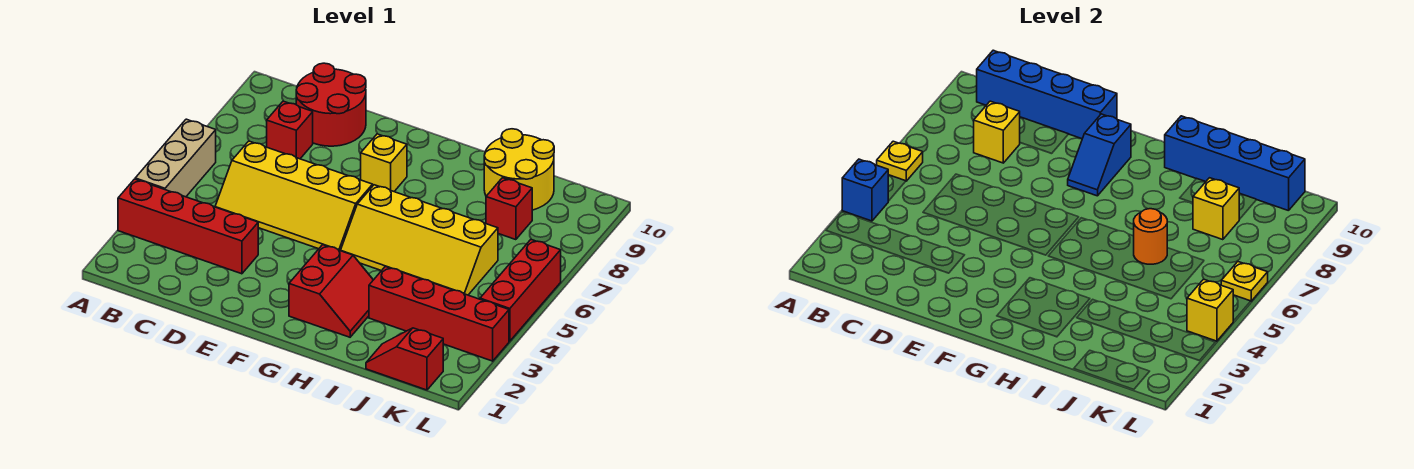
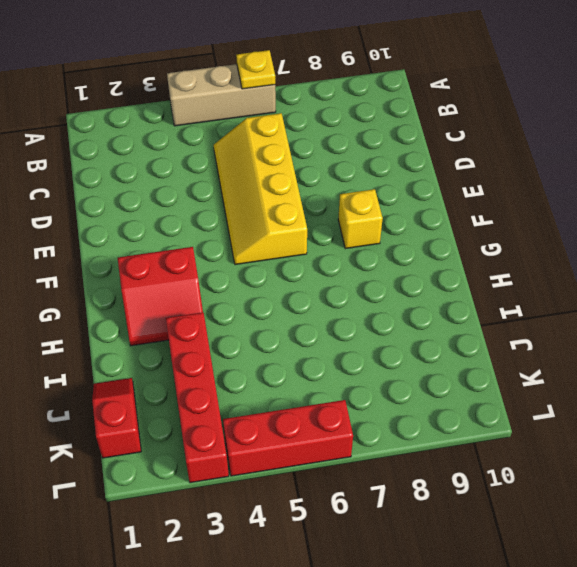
none -> red brick A3:D3 level 1
none -> red brick C8 level 1
none -> red round brick C9:D10 level 1

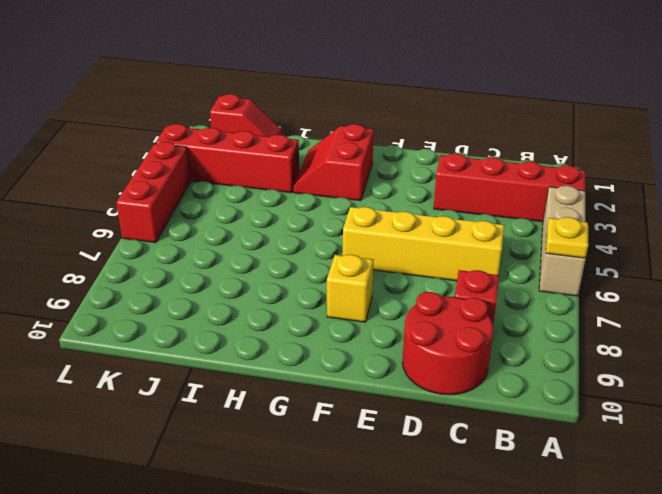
none -> yellow slope G5:J6 level 1 top 6
none -> yellow round brick I9:J10 level 1
none -> red brick J8 level 1

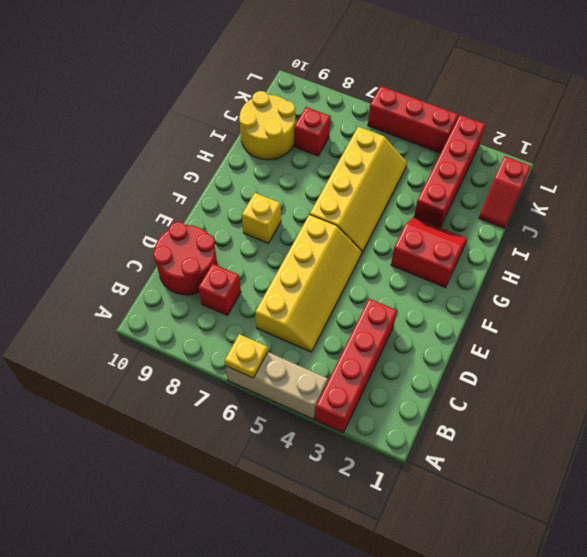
none -> blue brick A4 level 2
none -> blue brick B10:E10 level 2
none -> yellow brick C8 level 2

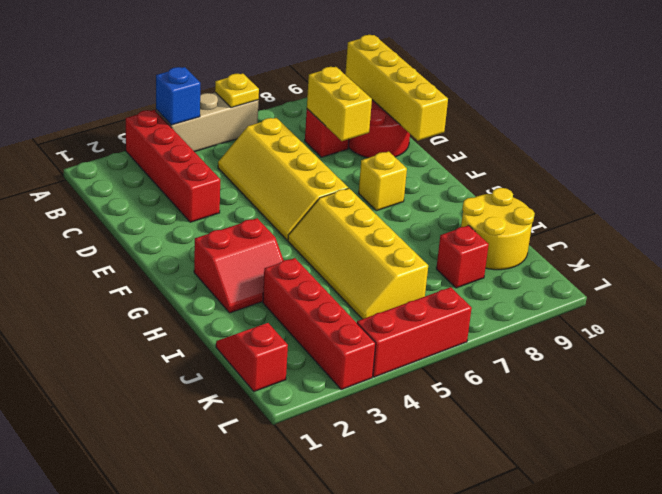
yellow brick B10:E10 level 2 -> blue brick B10:E10 level 2
yellow brick C8:D8 level 2 -> yellow brick C8 level 2
none -> blue slope F8:F9 level 2 top 9
none -> blue brick H10:K10 level 2
none -> orange round brick I6 level 2

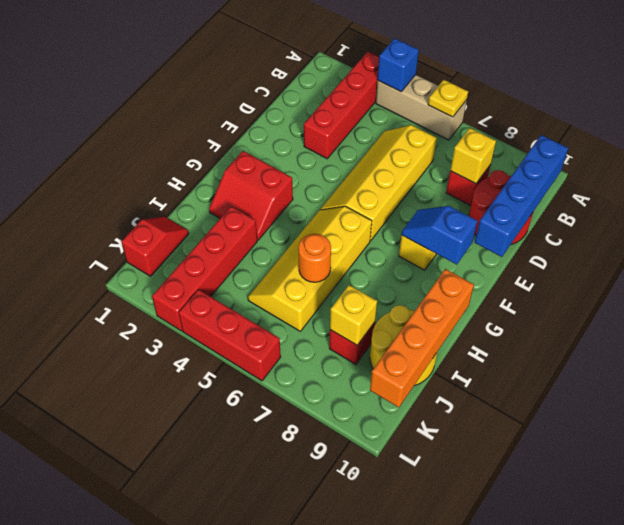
orange brick H10:K10 level 2 -> blue brick H10:K10 level 2
none -> yellow brick L4 level 2
none -> yellow plate L6 level 2

